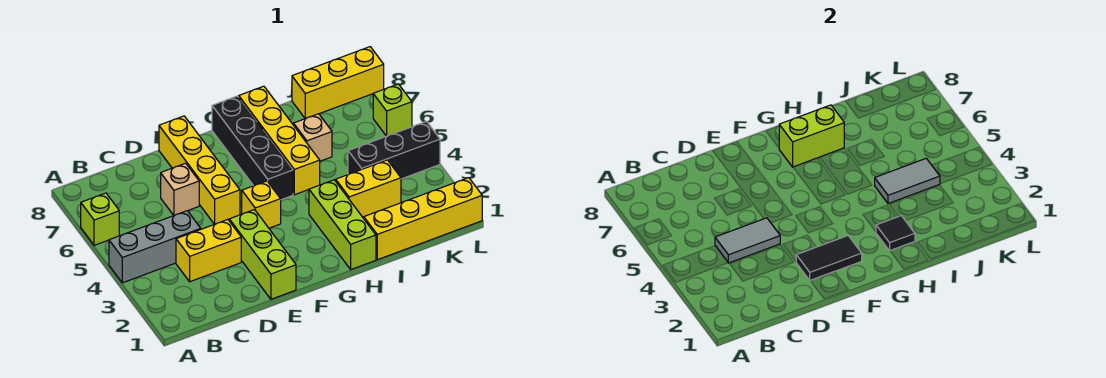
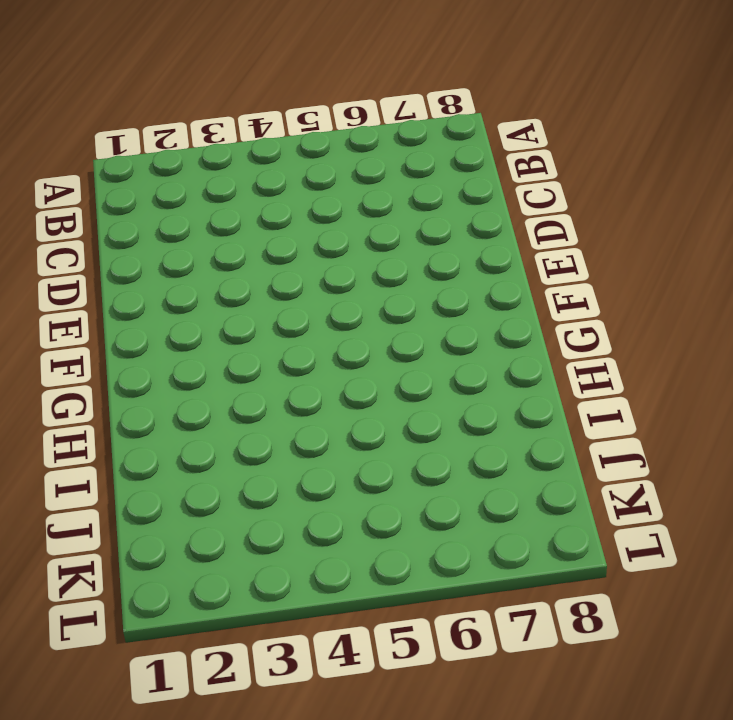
none -> grey brick A4:C4 level 1
none -> lime brick A6 level 1
none -> yellow brick C3:D3 level 1

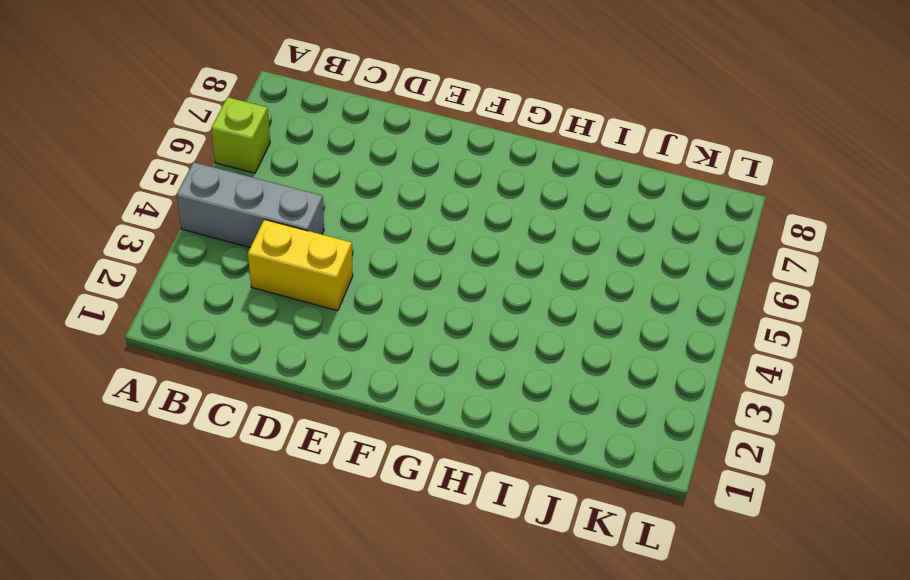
none -> tan brick D6 level 1
none -> lime brick E1:E3 level 1
none -> yellow brick E5:E8 level 1

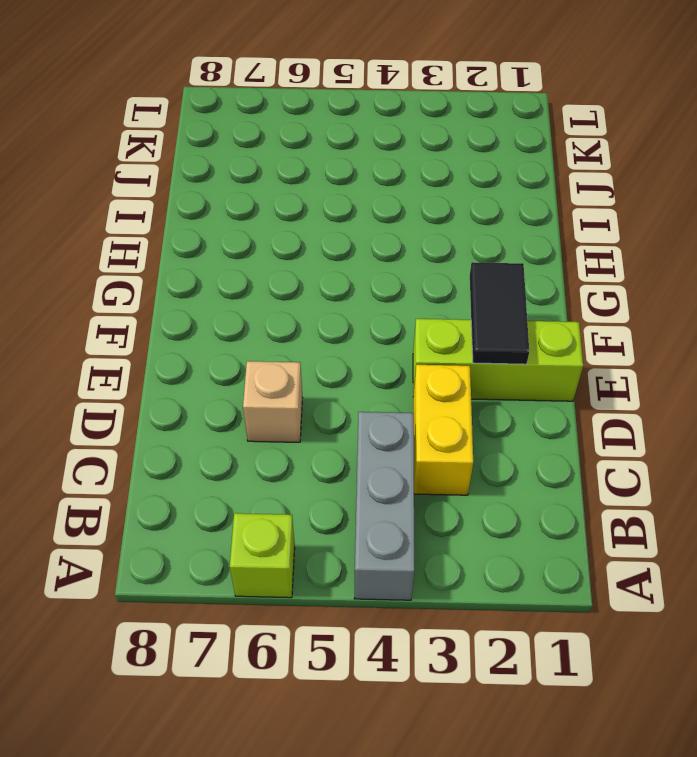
none -> yellow brick E5:E8 level 1
none -> yellow brick F4 level 1
none -> black brick G5:G8 level 1

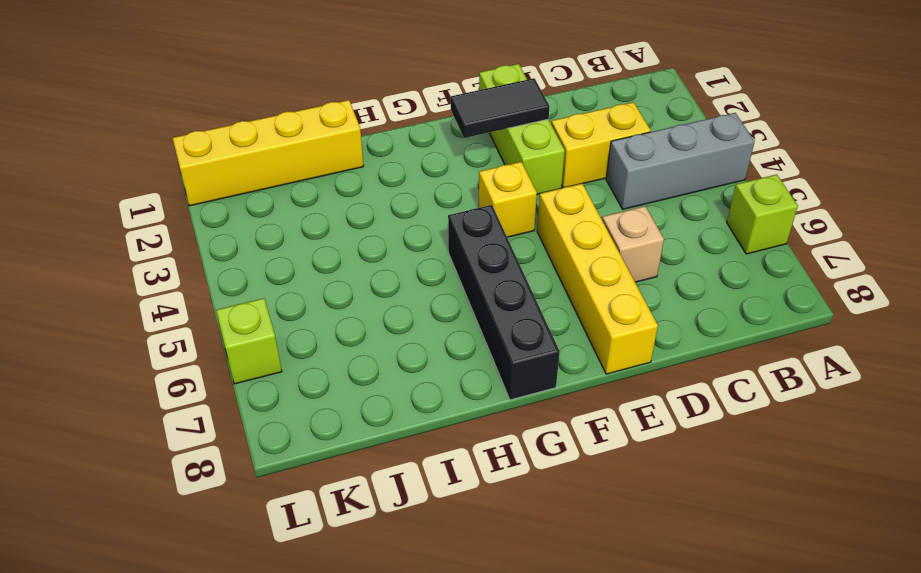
none -> lime brick H1:H3 level 1
none -> yellow brick H5:H8 level 1
none -> yellow brick I3:J3 level 1

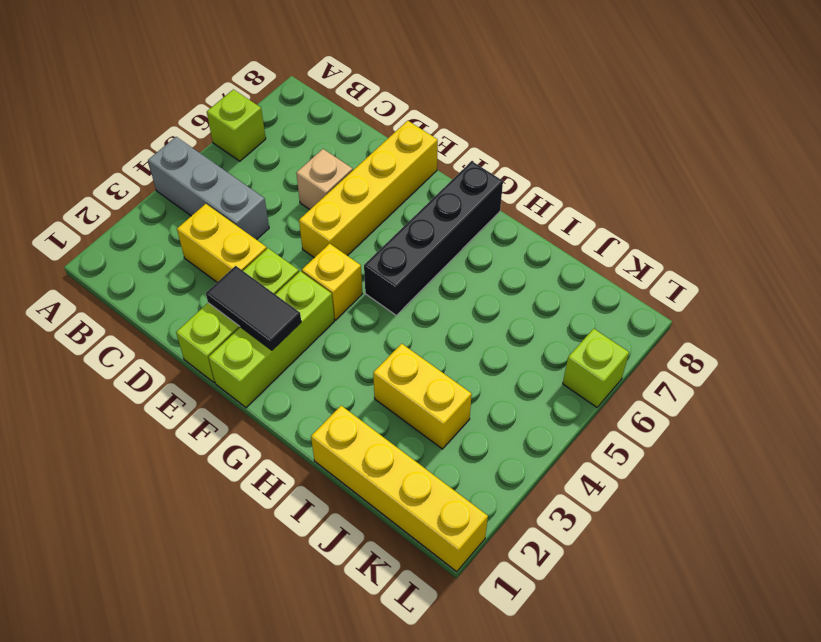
lime brick F1:F3 level 1 -> lime brick H1:H3 level 1
none -> yellow brick H5:H8 level 1
none -> tan brick I6 level 1
none -> black brick J4:L4 level 1

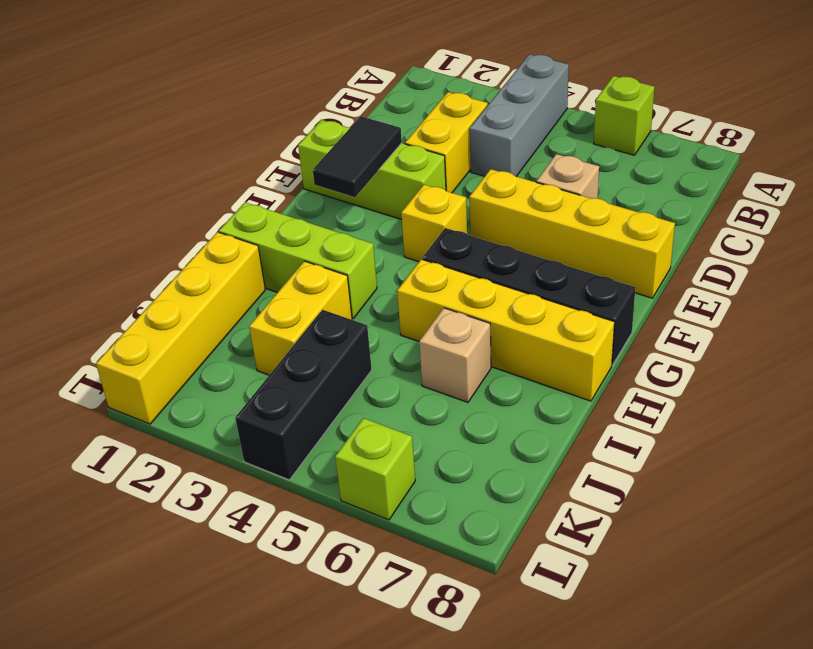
none -> yellow brick J8:L8 level 1
none -> grey tile C4:D4 level 2
none -> lime brick G7:H7 level 2

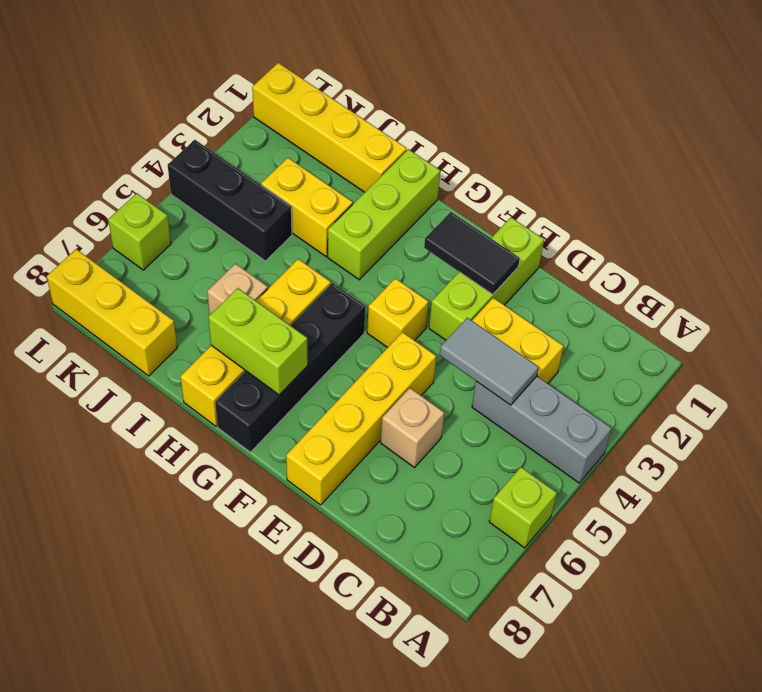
none -> black tile H2 level 2
none -> grey tile I4:J4 level 2

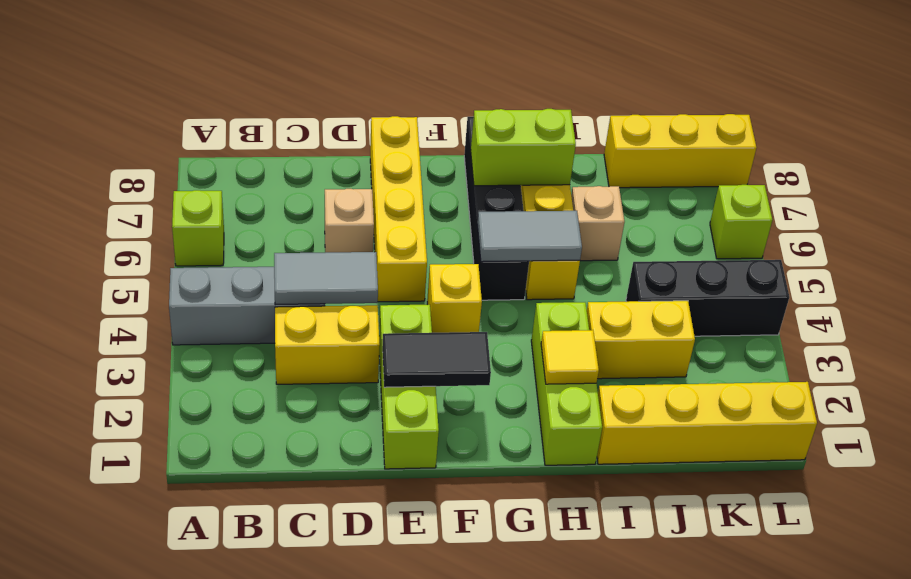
grey tile G5:H5 level 2 -> grey tile I4:J4 level 2
yellow tile H2 level 2 -> black tile H2 level 2

